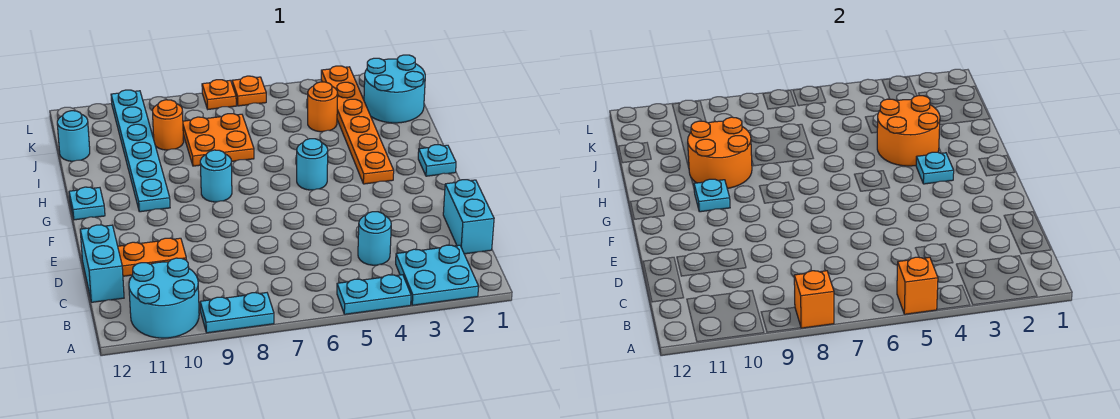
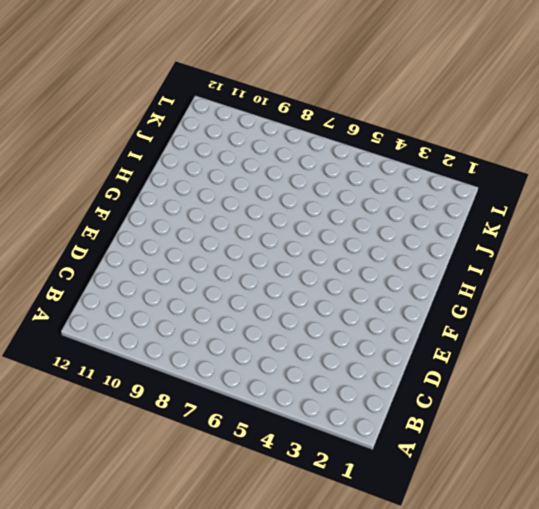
none -> cyan plate A2:B3 level 1
none -> cyan plate A4:A5 level 1
none -> cyan plate A8:A9 level 1

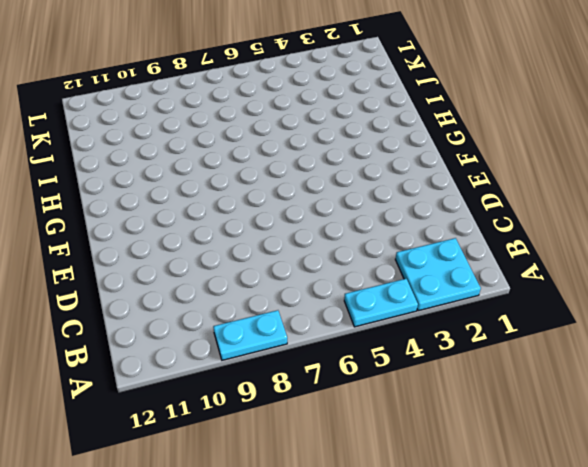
none -> cyan round brick A10:B11 level 1
none -> cyan brick C1:D1 level 1
none -> cyan round brick C4 level 1

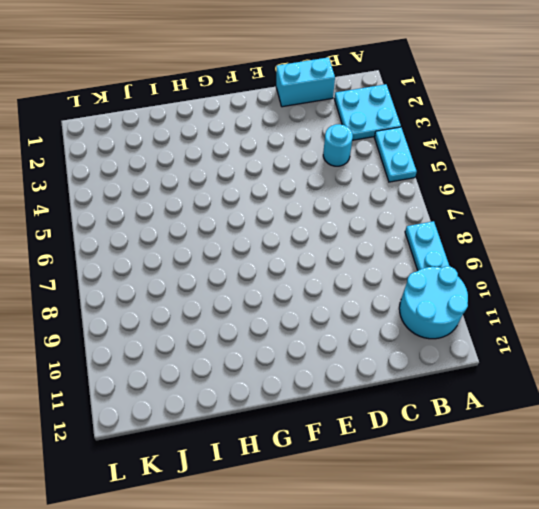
none -> cyan brick C12:D12 level 1
none -> orange plate D10:D11 level 1
none -> cyan plate G1 level 1

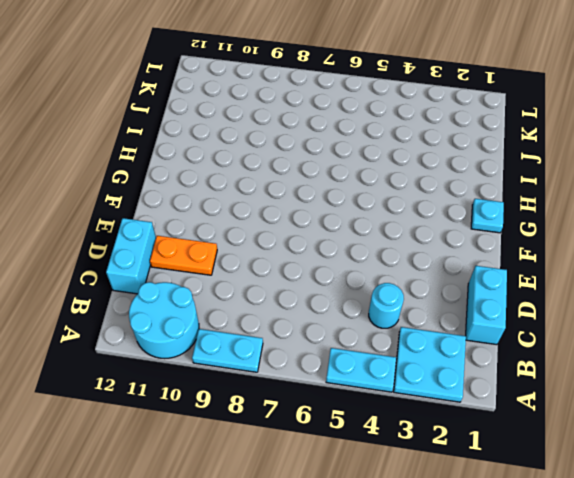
none -> orange plate G3:L3 level 1
none -> cyan round brick G5 level 1
none -> cyan round brick G8 level 1

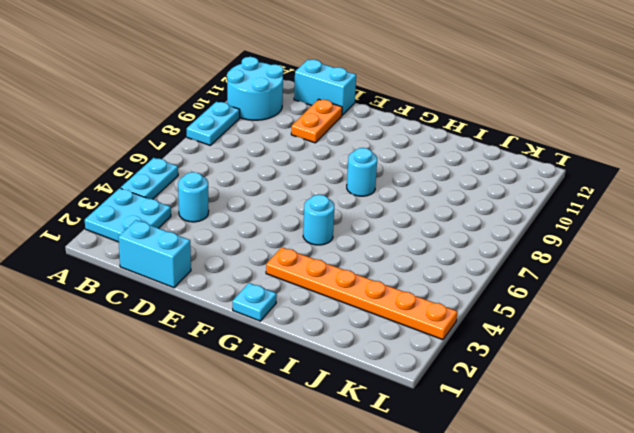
none -> cyan plate G10:L10 level 1
none -> cyan plate G12 level 1
none -> orange plate I7:J8 level 1

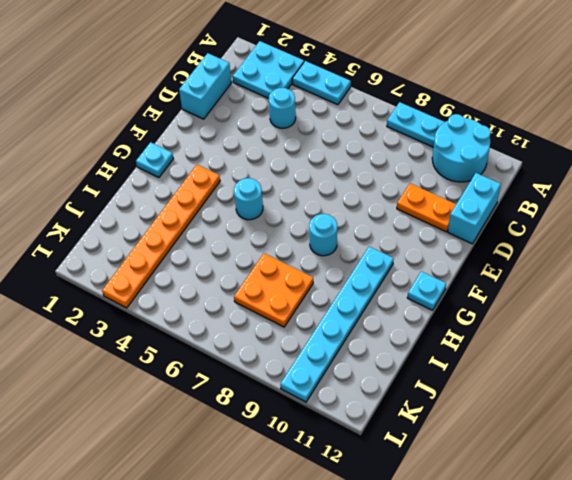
none -> cyan round brick J1:K2 level 1
none -> orange round brick J4 level 1
none -> orange round brick J9 level 1

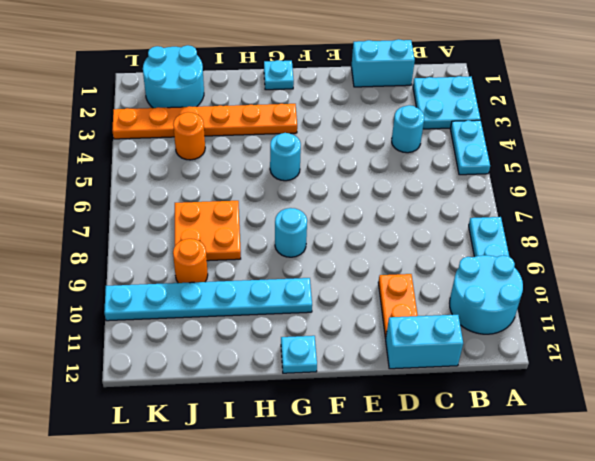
none -> cyan round brick J12 level 1
none -> orange plate L6 level 1
none -> orange plate L7 level 1

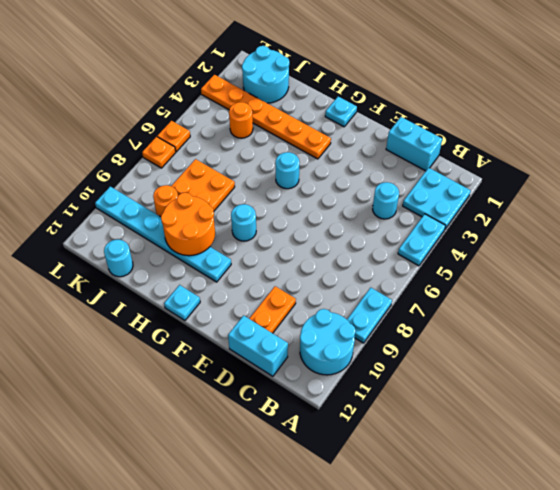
none -> orange brick A5 level 2
none -> orange brick A8 level 2
none -> cyan plate G3 level 2

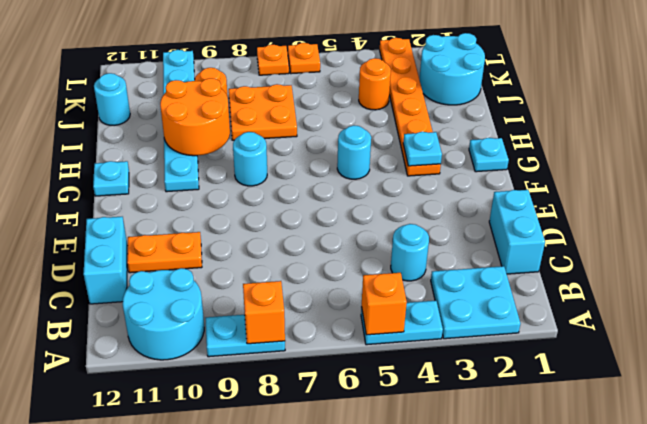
none -> cyan plate G10 level 2
none -> orange round brick H3:I4 level 2

